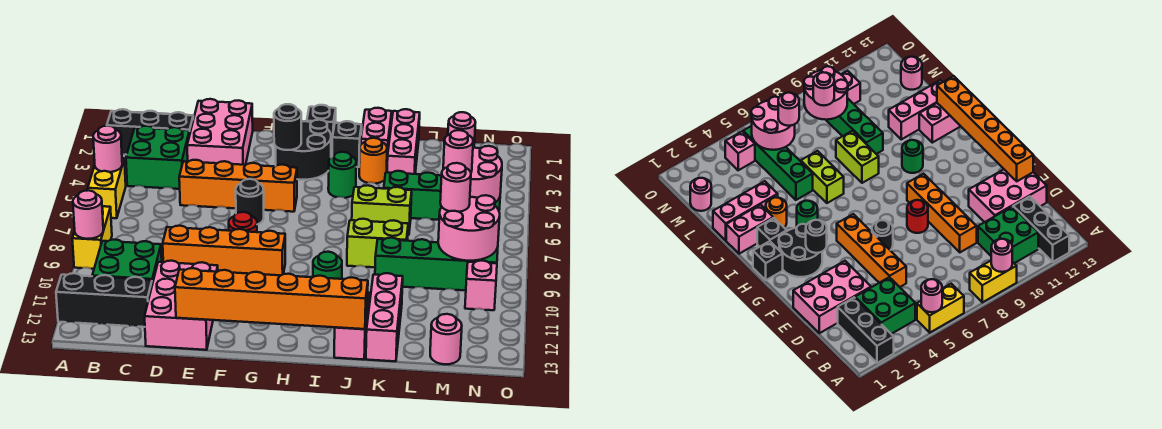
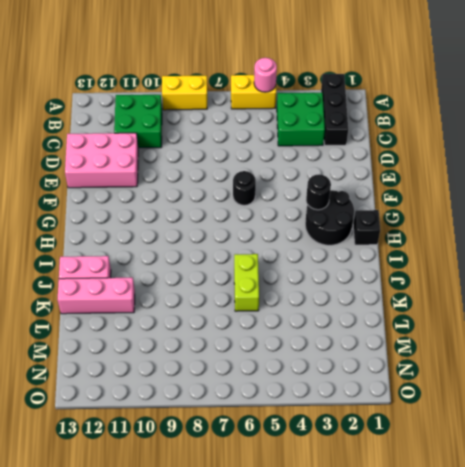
none -> black brick A12:C12 level 1
none -> pink brick D1:E3 level 1
none -> orange brick D5:G5 level 1
none -> orange brick D9:G9 level 1

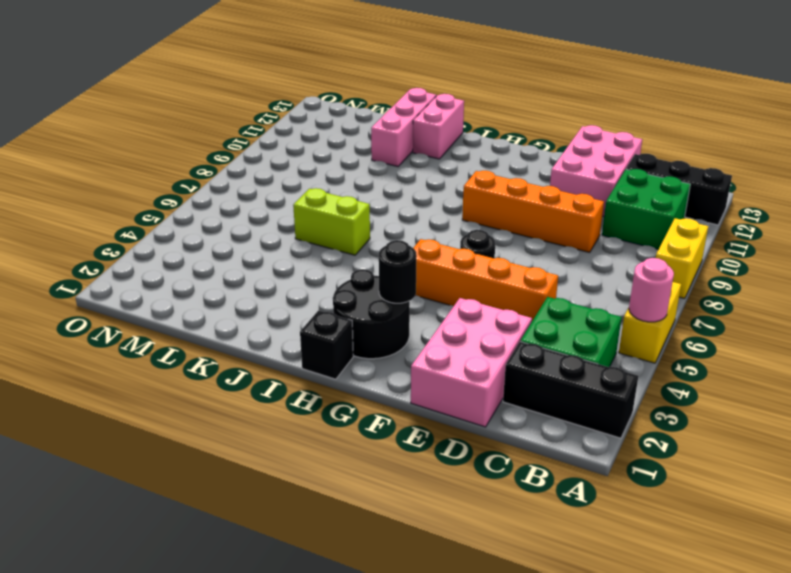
none -> red round brick F8 level 1
none -> black brick I2 level 1
none -> green round brick I4 level 1
none -> green round brick I10 level 1

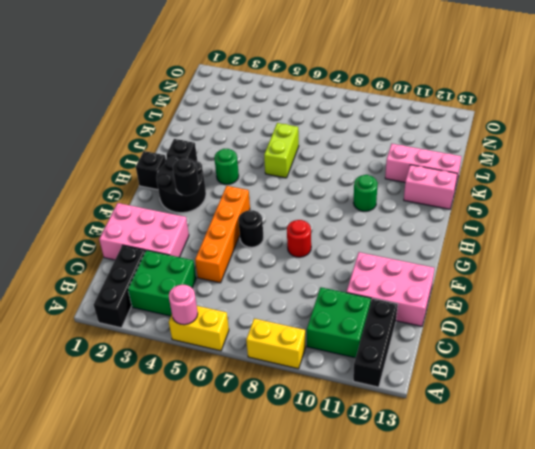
none -> orange brick D9:G9 level 1
none -> pink brick J1:J2 level 1
none -> orange round brick J3 level 1
none -> lime brick J8:K8 level 1

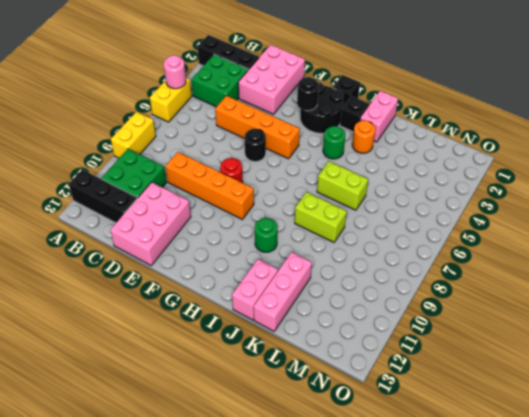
none -> pink brick K1:K3 level 1
none -> green brick K5:N5 level 1
none -> green brick K9:N9 level 1
none -> pink round brick M1 level 1

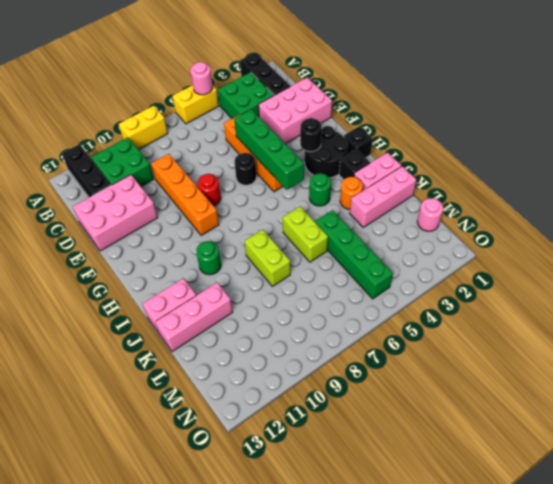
green brick E5:H5 level 2 -> green brick K9:N9 level 1
none -> pink round brick M13 level 1
none -> pink brick N4 level 1
none -> pink brick N10 level 1
none -> pink round brick A9 level 2

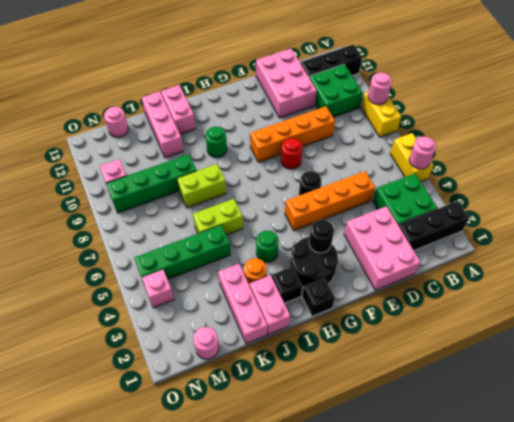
none -> orange brick E13:J13 level 2
none -> pink round brick M5:N6 level 2
none -> pink round brick M8:N9 level 2
none -> pink round brick M6 level 3

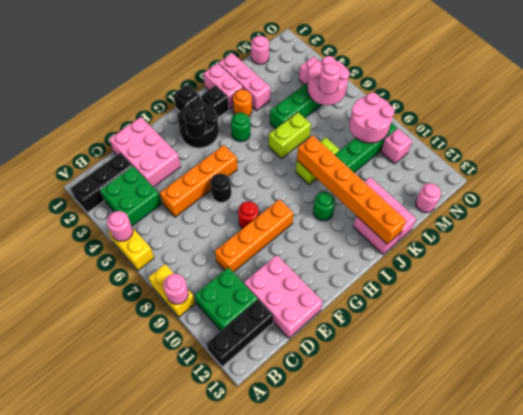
orange brick J8:J13 level 2 -> orange brick E13:J13 level 2
none -> pink round brick M8 level 3

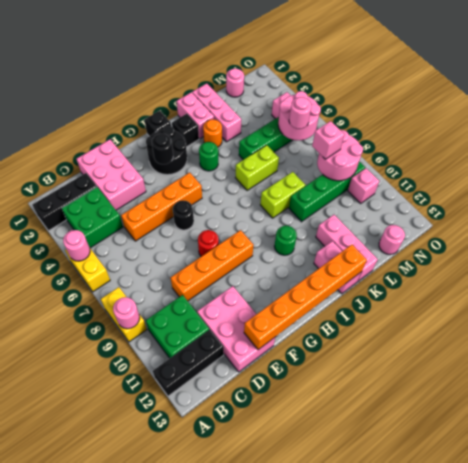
pink brick M8 level 3 -> pink round brick M8 level 3

